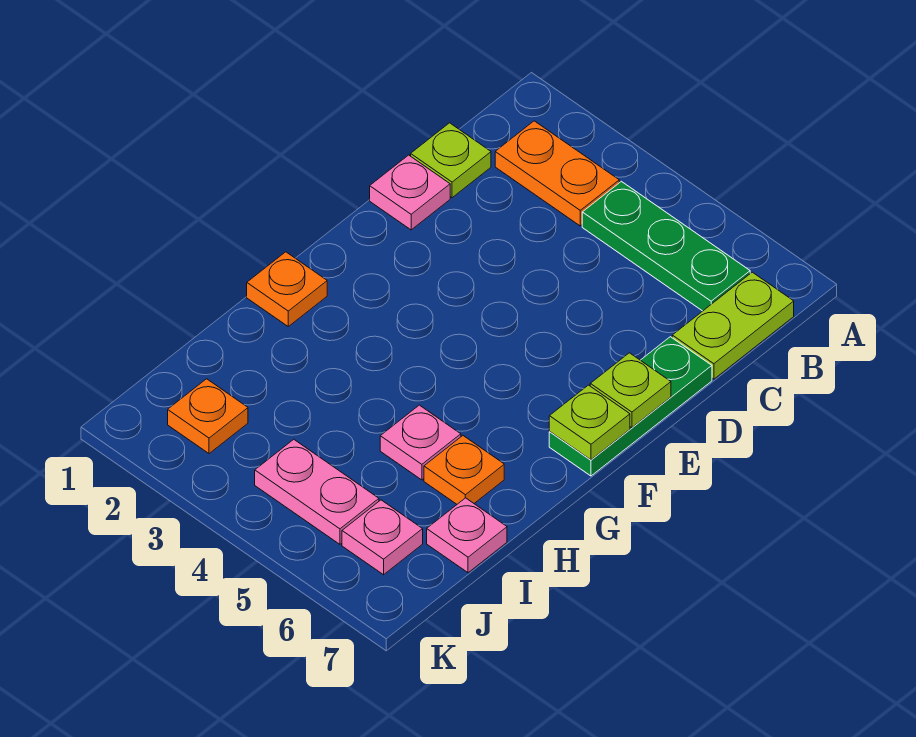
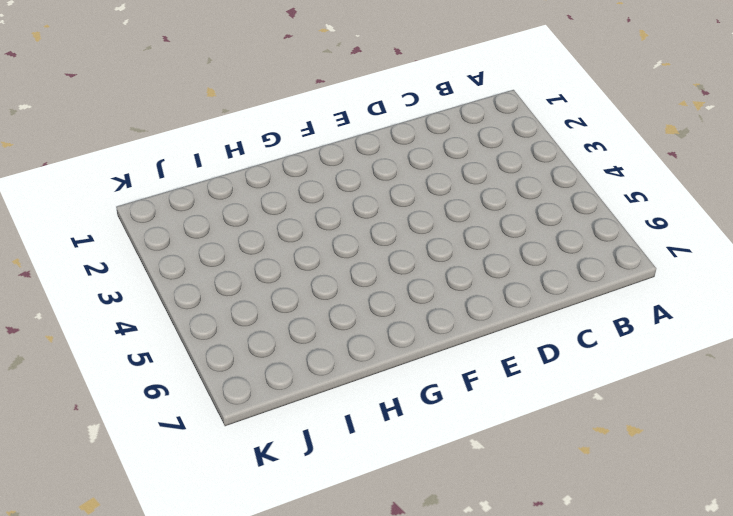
none -> orange plate B2:B3 level 1
none -> green plate B4:B6 level 1
none -> lime plate B7:C7 level 1

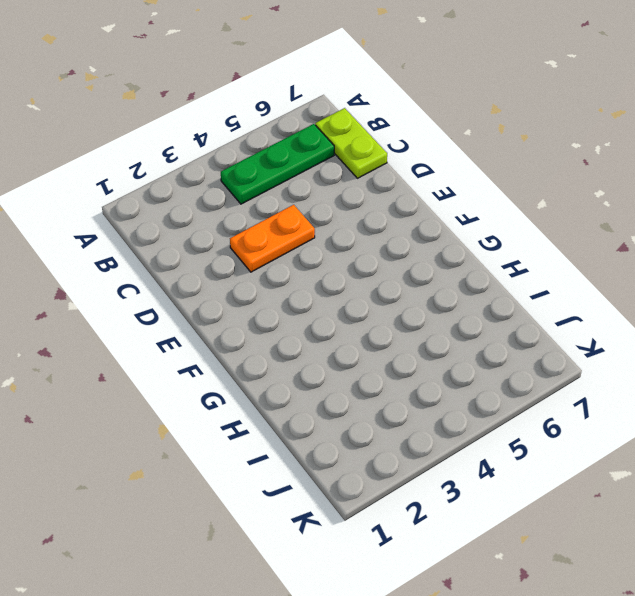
orange plate D3:D4 level 1 -> orange plate B2:B3 level 1
none -> lime plate C1 level 1
none -> pink plate D1 level 1
none -> green plate D7:F7 level 1

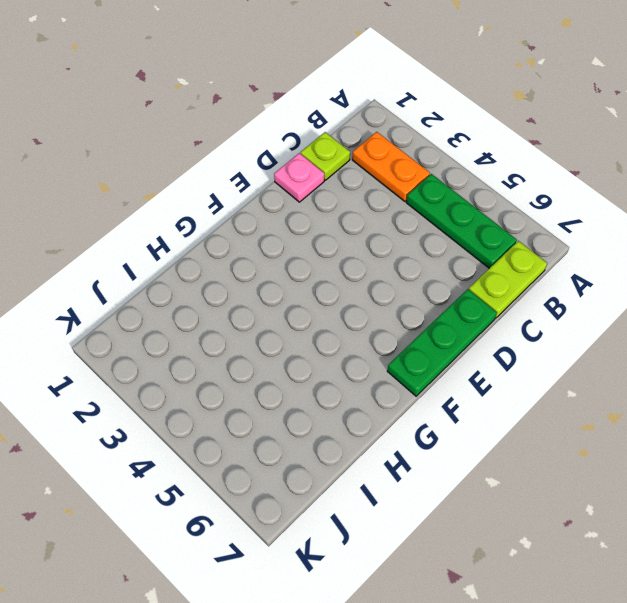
none -> orange plate G1 level 1
none -> pink plate H5 level 1
none -> orange plate H6 level 1

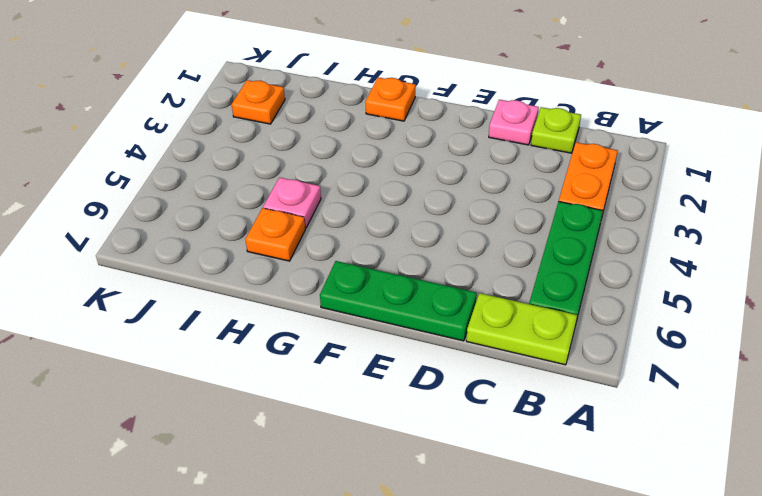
none -> pink plate I7 level 1
none -> pink plate J4:J5 level 1
none -> pink plate J6 level 1

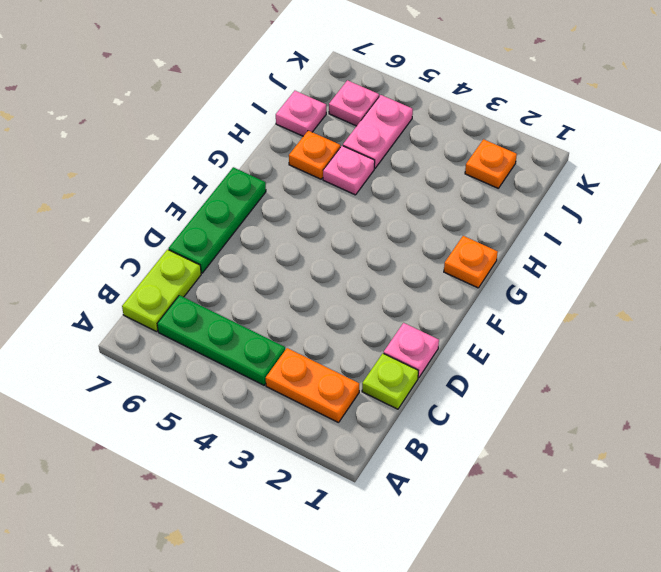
pink plate I5:J5 level 1 -> pink plate J4:J5 level 1
none -> lime plate E7 level 2
none -> lime plate F7 level 2

